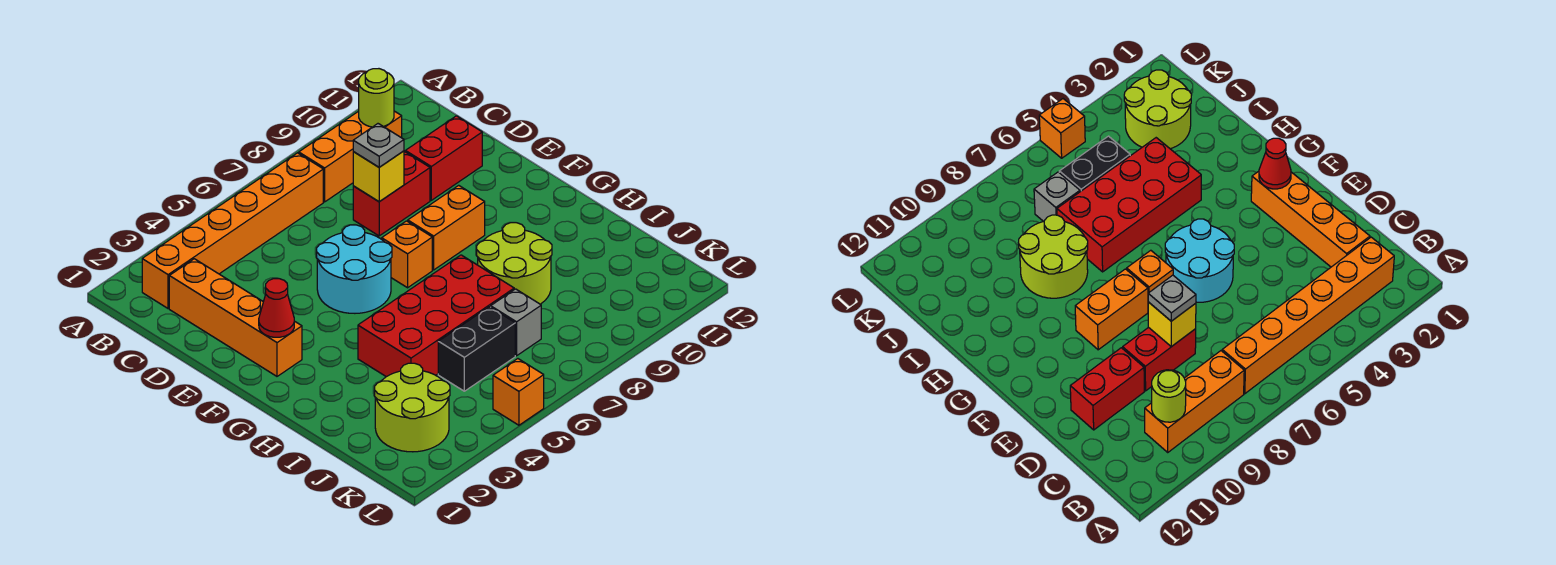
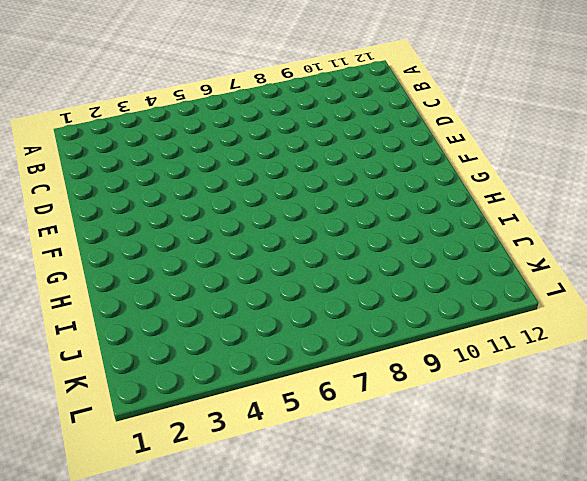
none -> orange brick B2:B7 level 1
none -> orange brick B8:B10 level 1
none -> orange brick C2:F2 level 1

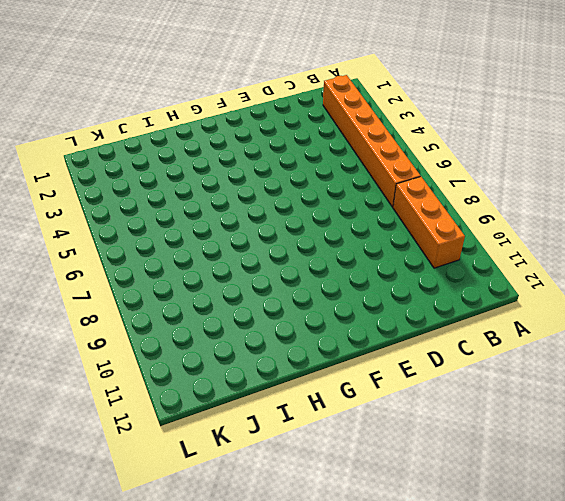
none -> orange brick C2:F2 level 1
none -> red brick D8:D9 level 1
none -> red brick D10:D11 level 1

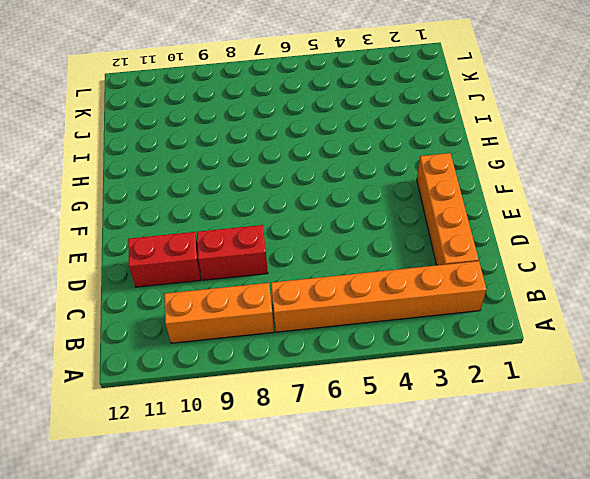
none -> cyan round brick E5:F6 level 1
none -> orange brick F7 level 1
none -> orange brick F8:F9 level 1

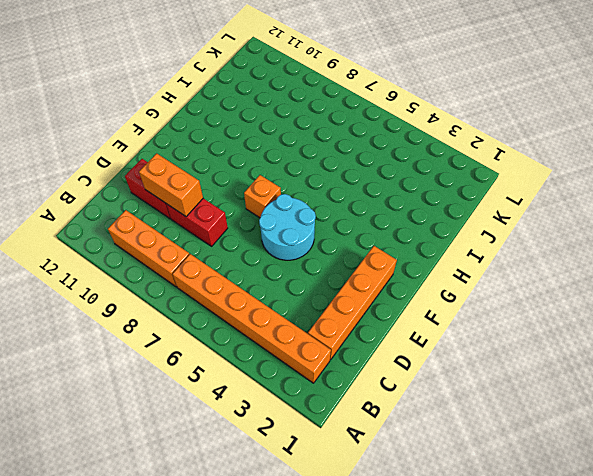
orange brick D9:D10 level 2 -> orange brick F8:F9 level 1
none -> red brick H4:I7 level 1
none -> lime round brick H8:I9 level 1
none -> lime round brick J2:K3 level 1

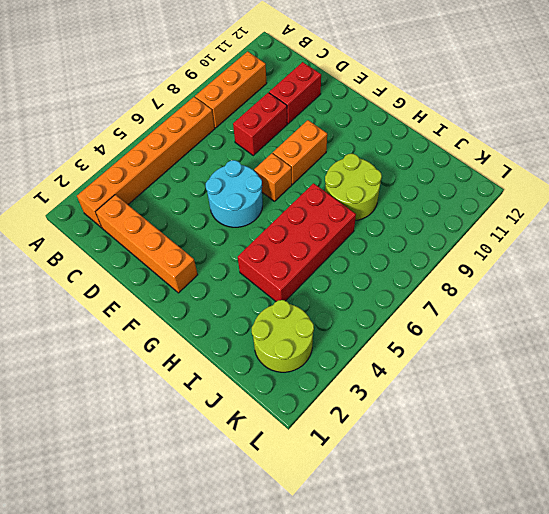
none -> black brick J5:J6 level 1
none -> grey brick J7 level 1
none -> orange brick L5 level 1

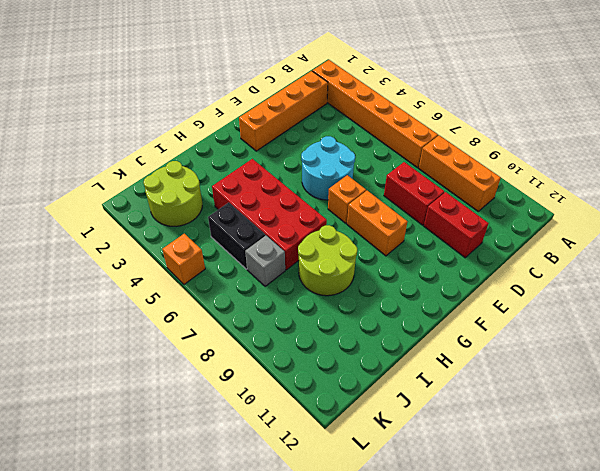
none -> lime round brick B10 level 2
none -> yellow brick D8 level 2
none -> red cone F2 level 2

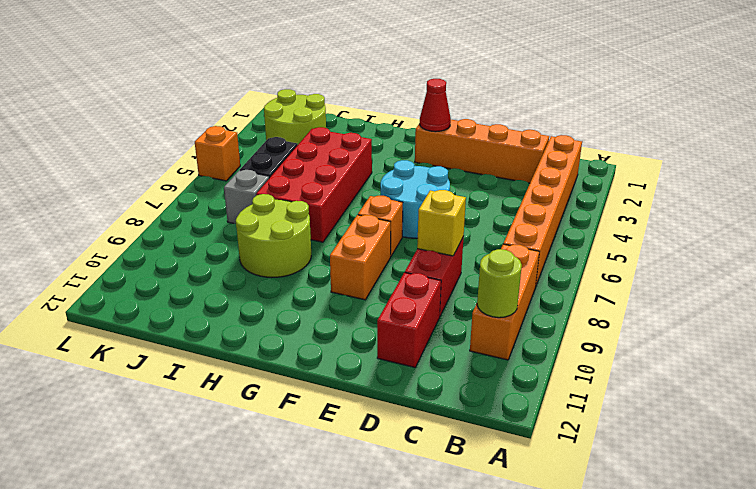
none -> grey plate D8 level 3

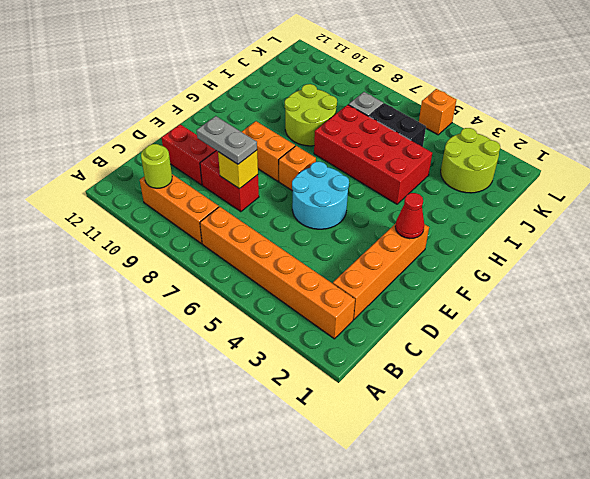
grey plate D8:D9 level 3 -> grey plate D8 level 3

